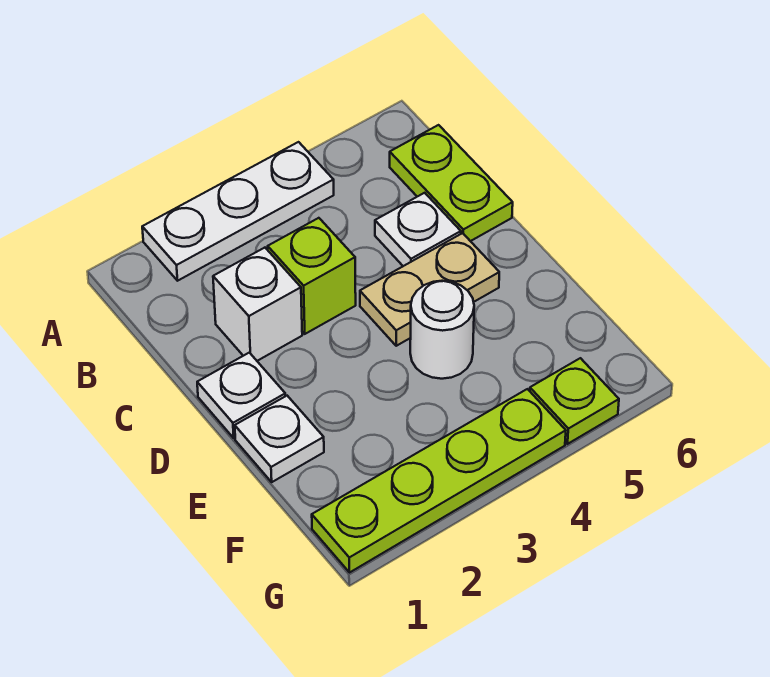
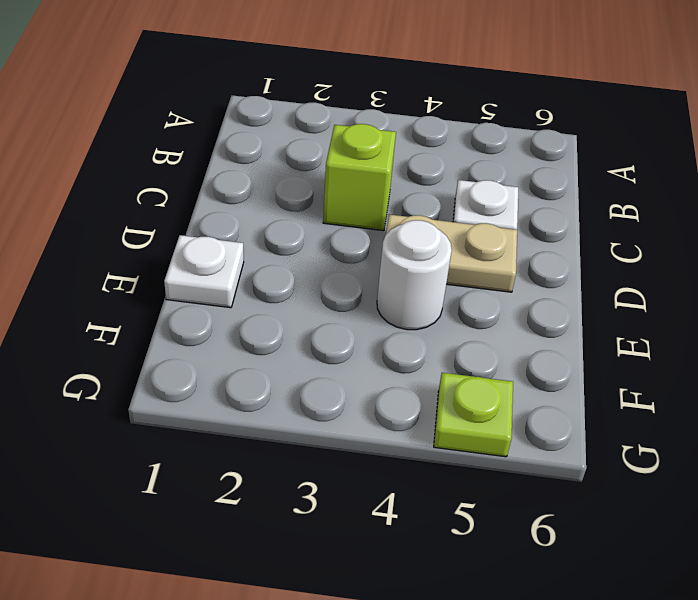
none -> white plate A2:A4 level 1
none -> lime plate B6:C6 level 1

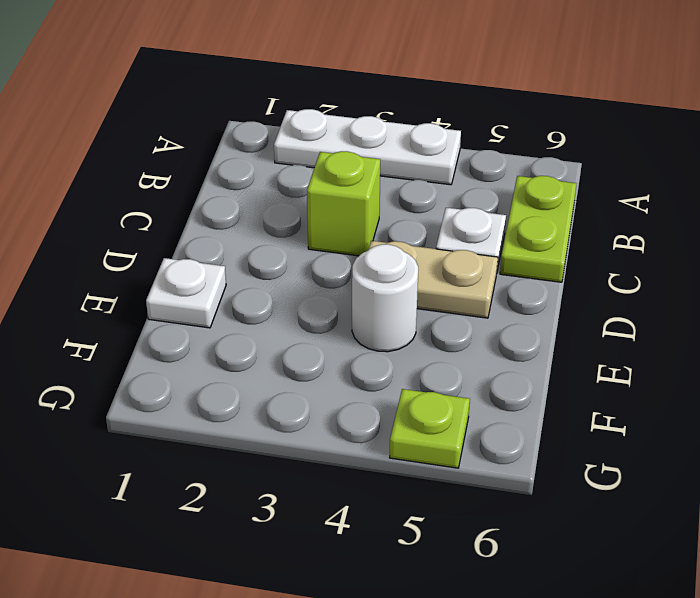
none -> white brick C2 level 1
none -> white plate D1 level 1

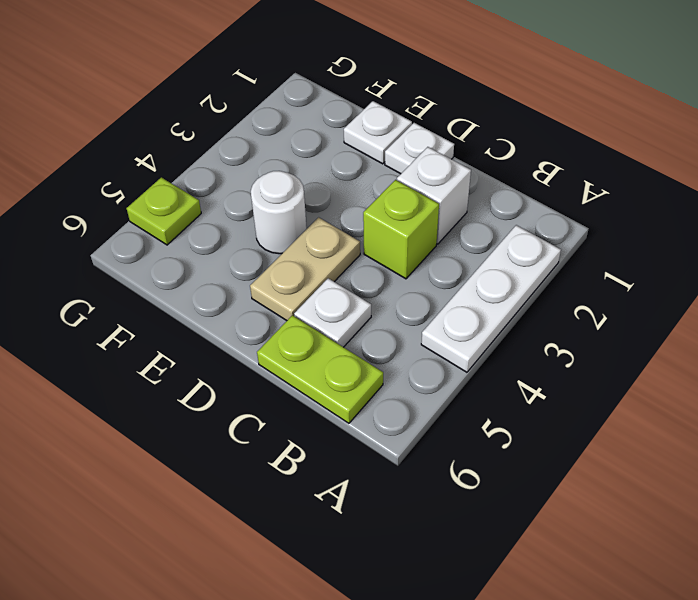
none -> lime plate G1:G4 level 1

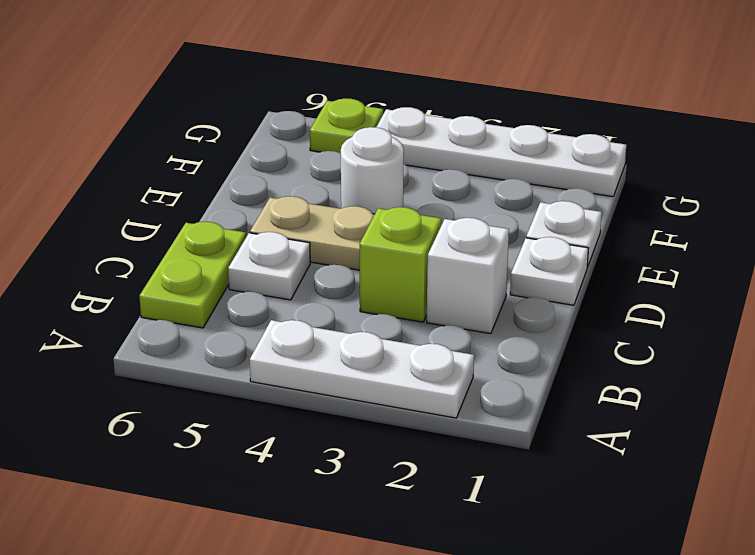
white plate G1:G4 level 1 -> lime plate G1:G4 level 1

